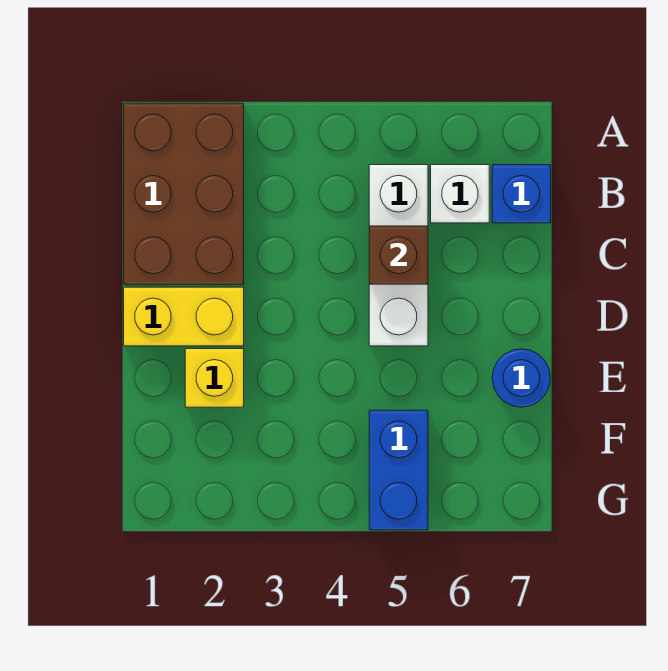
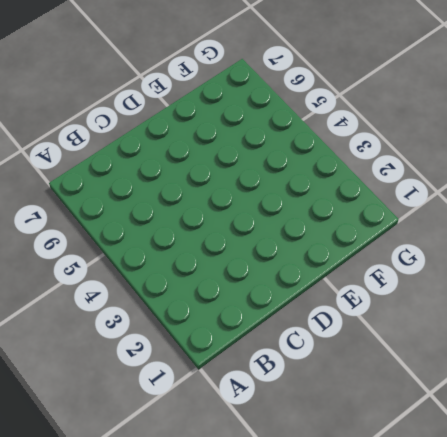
none -> brown brick A1:C2 level 1
none -> white brick B5:D5 level 1

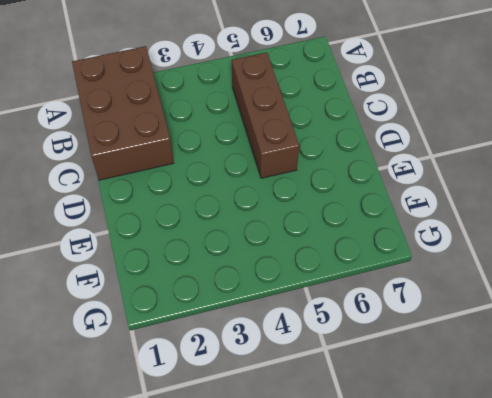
brown brick B5:D5 level 1 -> white brick B5:D5 level 1
none -> white brick B6 level 1
none -> blue brick B7 level 1

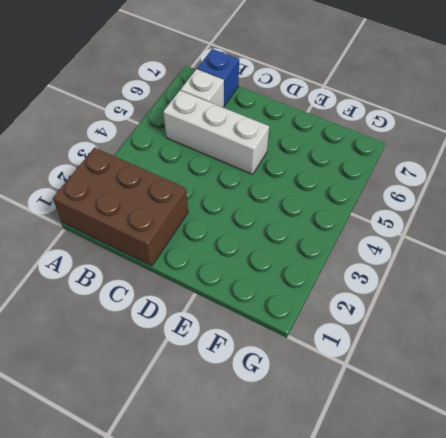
none -> yellow brick D1:D2 level 1
none -> yellow brick E2 level 1

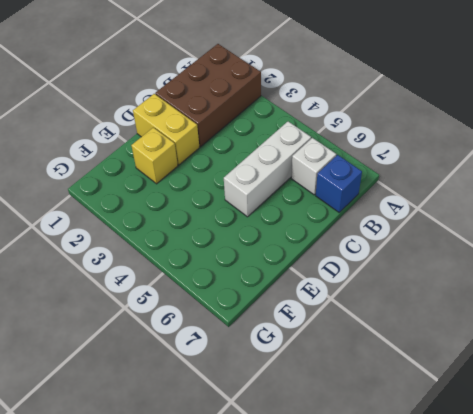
none -> blue round brick E7 level 1
none -> blue brick F5:G5 level 1

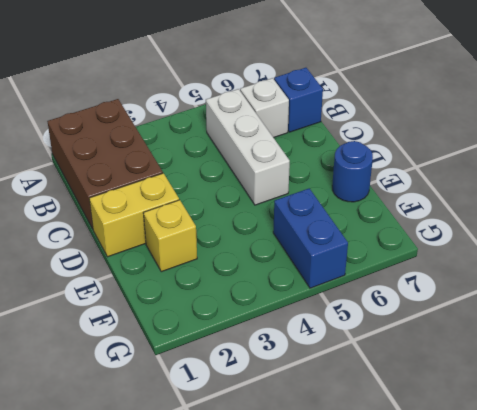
none -> brown brick C5 level 2

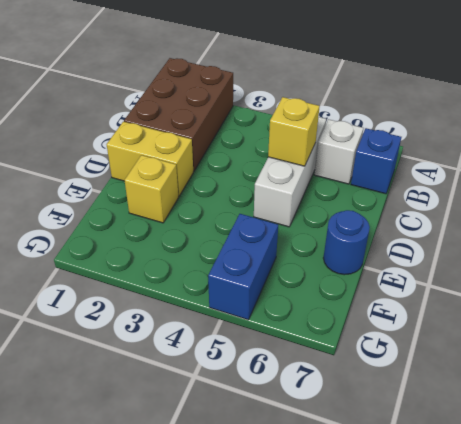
yellow brick C5 level 2 -> brown brick C5 level 2

